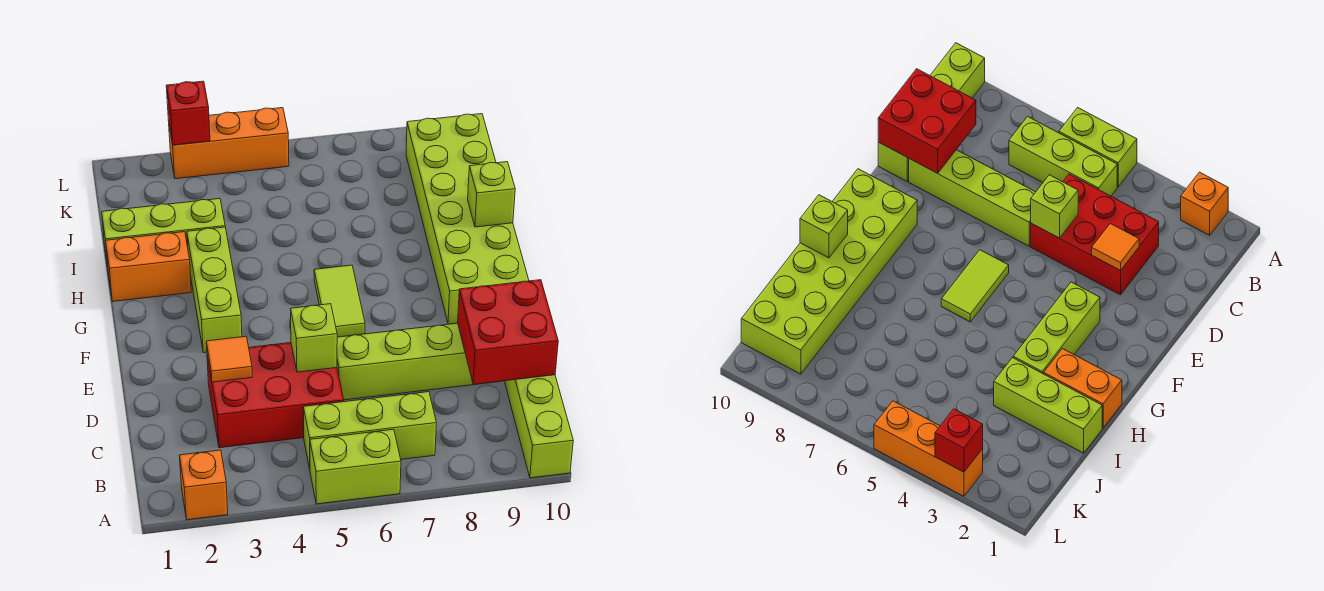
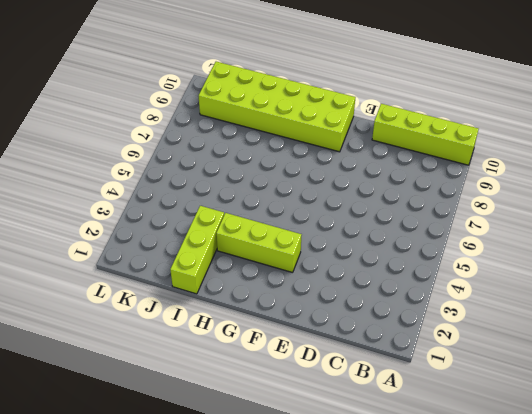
none -> orange brick A2 level 1
none -> lime brick A5:A6 level 1
none -> lime brick B5:B7 level 1

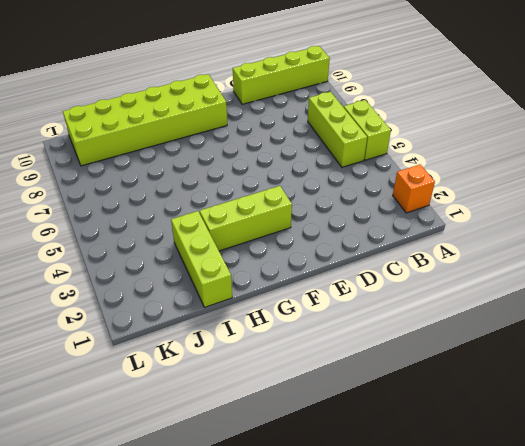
none -> red brick C3:D5 level 1
none -> lime brick D6:D9 level 1
none -> lime tile F6:G6 level 1

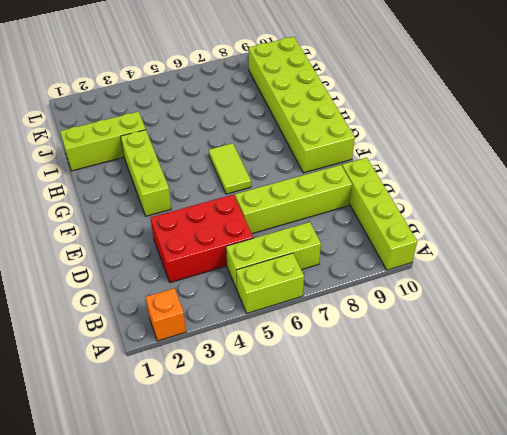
none -> orange brick H1:H2 level 1
none -> orange brick L3:L5 level 1
none -> red brick C9:D10 level 2

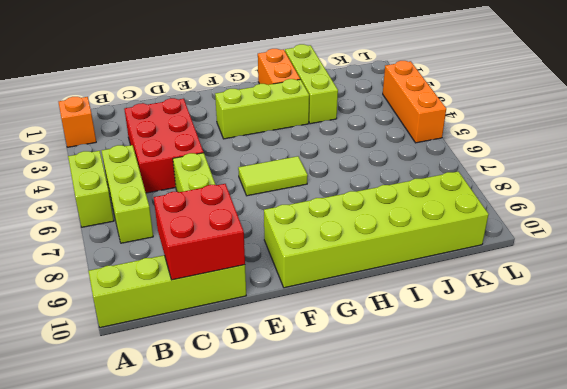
none -> orange tile D3 level 2
none -> lime brick D5 level 2
none -> lime brick H10 level 2

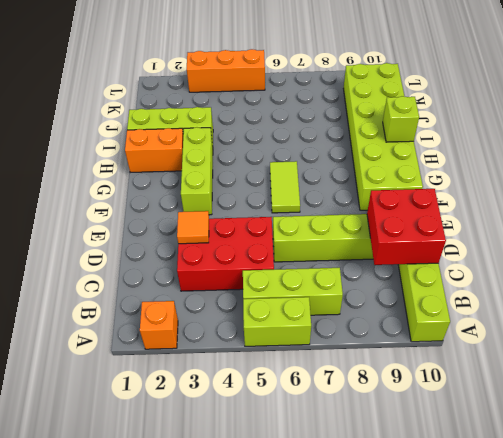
none -> lime brick D5 level 2
none -> red brick L3 level 2

